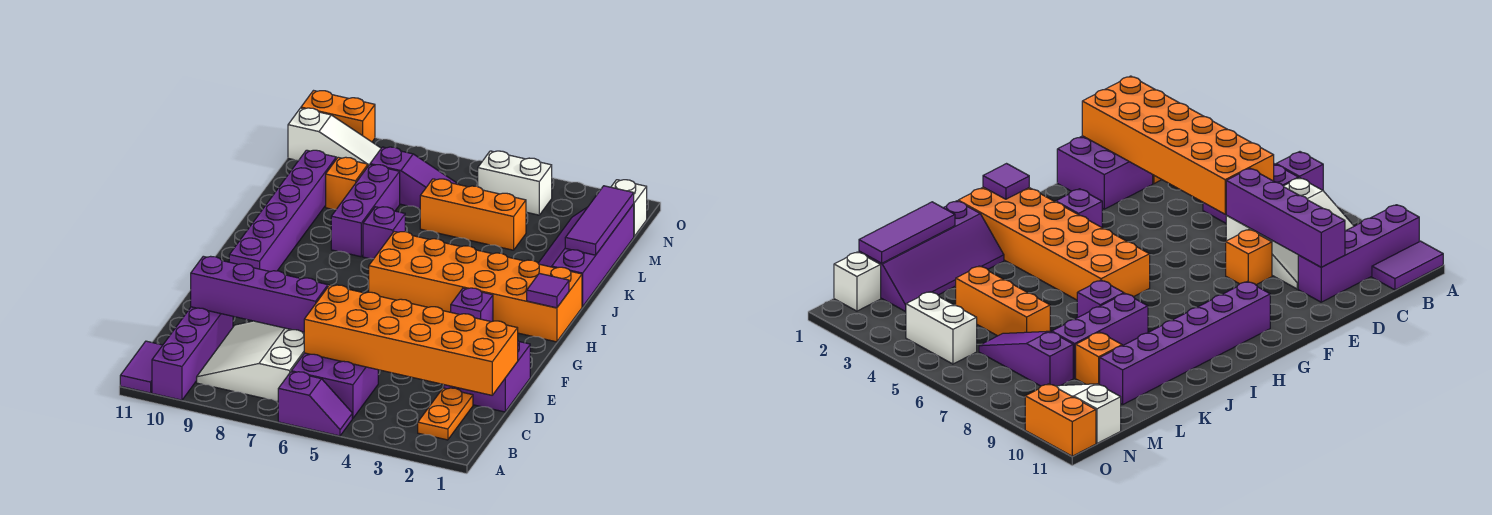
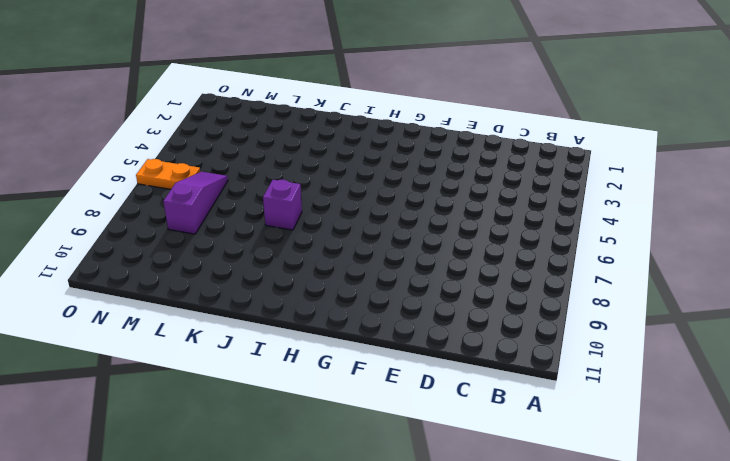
orange plate N6:O6 level 1 -> orange plate B2:C2 level 1
none -> purple slope A5:A6 level 1 top 6
none -> purple brick A10:D10 level 1
none -> purple tile A11:B11 level 1

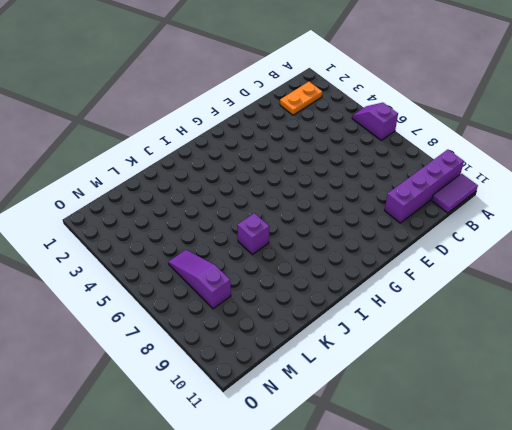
none -> purple brick B5:C6 level 1
none -> white slope B7:D9 level 1 top 7
none -> purple brick D1:E2 level 1

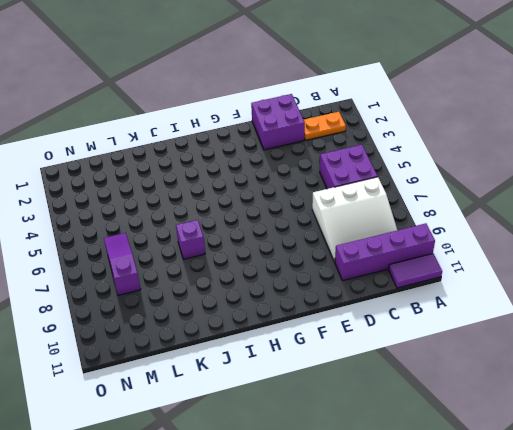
none -> purple slope A5:A6 level 1 top 6
none -> orange brick E8 level 1
none -> purple brick G3 level 1

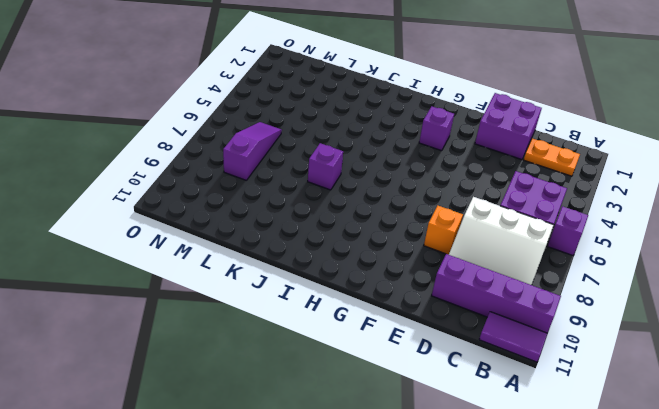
none -> purple brick G10:L10 level 1
none -> orange brick H1:I6 level 1
none -> purple slope J1:M2 level 1 top 1

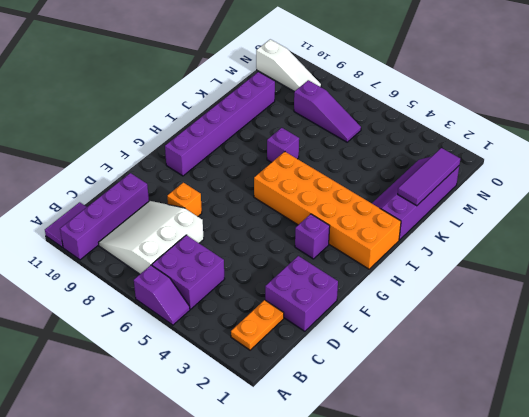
none -> purple brick J8:L8 level 1
none -> orange brick L4:L6 level 1
none -> orange brick L9 level 1

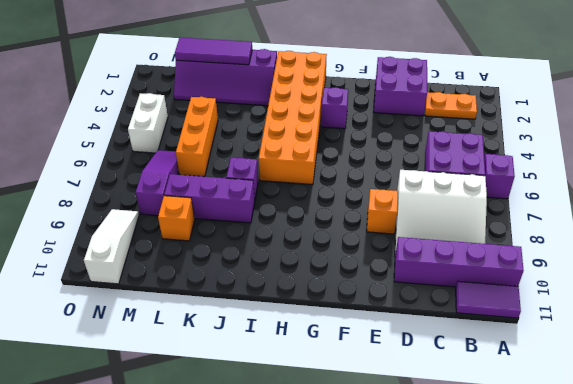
none -> purple brick G10:L10 level 1
none -> white brick N1 level 1
none -> orange brick O10:O11 level 1

